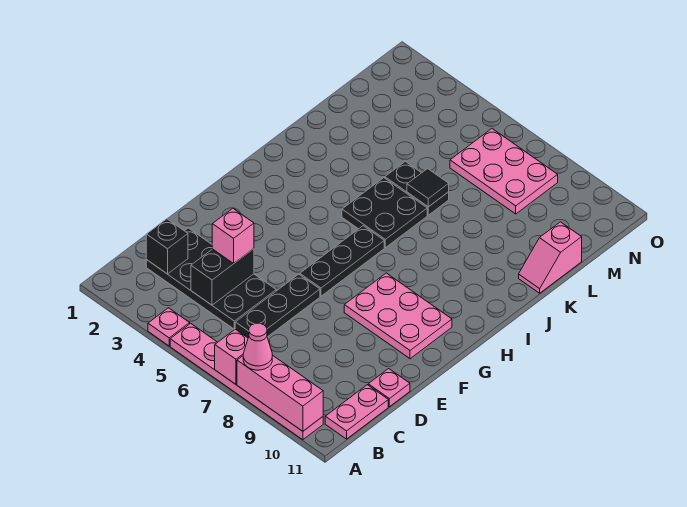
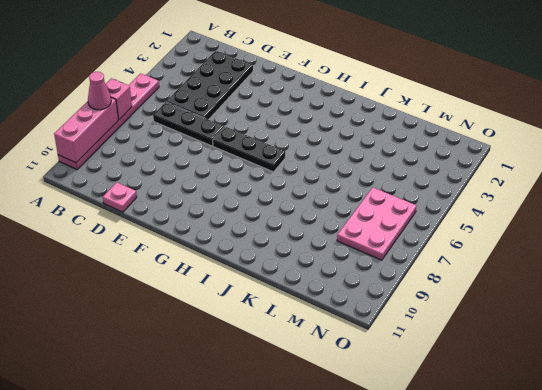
none -> pink plate A4 level 1
none -> pink plate B11:C11 level 1
none -> pink plate F8:G10 level 1

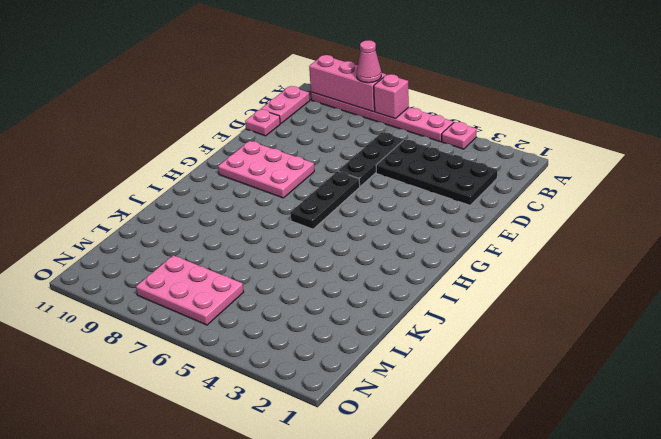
none -> black plate I5:J6 level 1
none -> black plate K5:K6 level 1
none -> pink slope K11:L11 level 1 top L

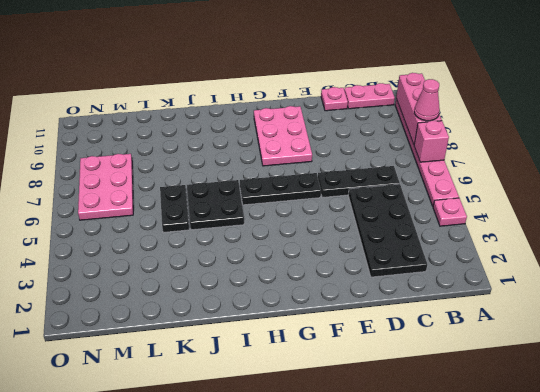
none -> pink slope K11:L11 level 1 top L
none -> black brick C2 level 2
none -> black brick C4:D4 level 2

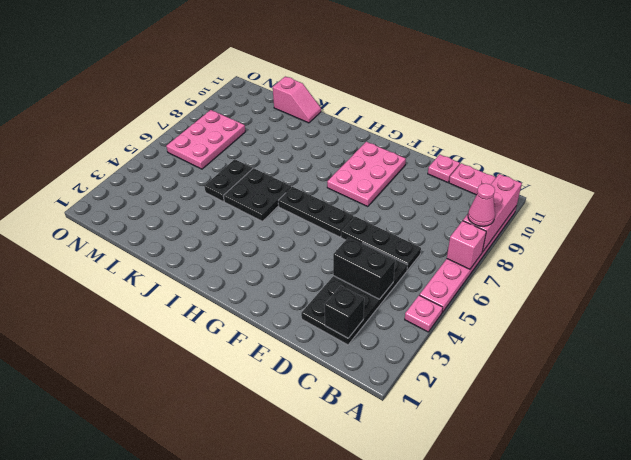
none -> black tile K6 level 2
none -> pink brick D4 level 3

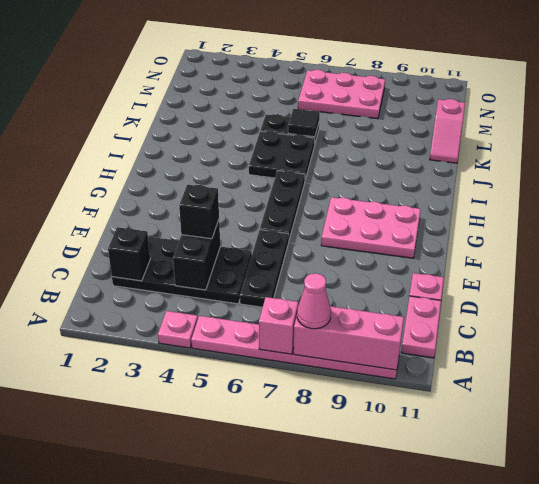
black brick D4 level 3 -> pink brick D4 level 3

